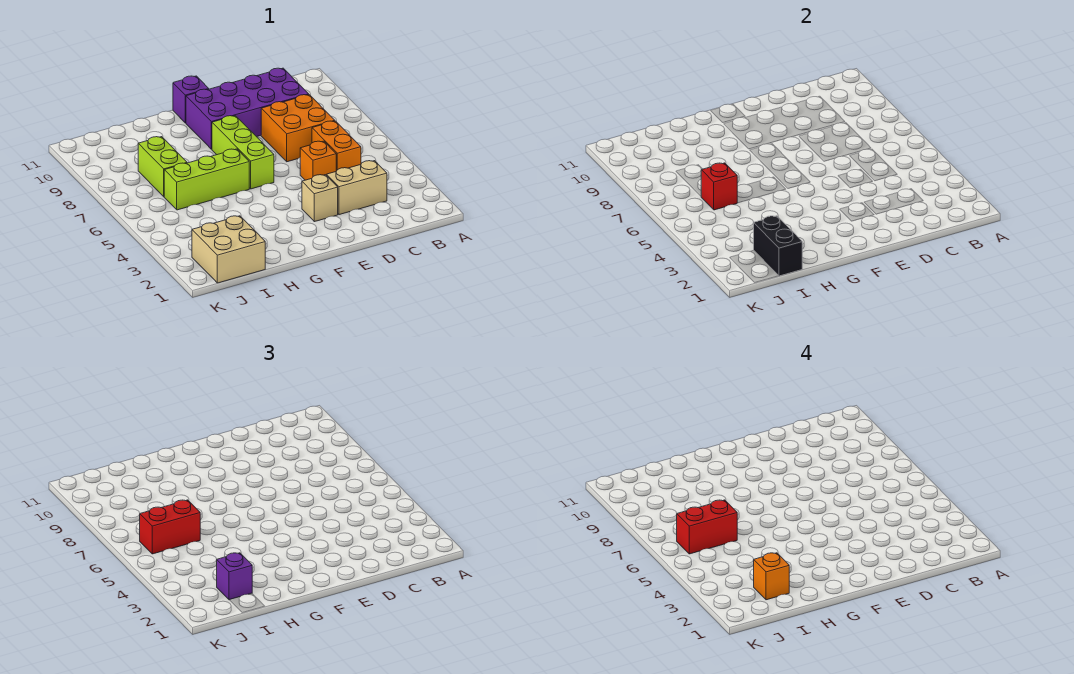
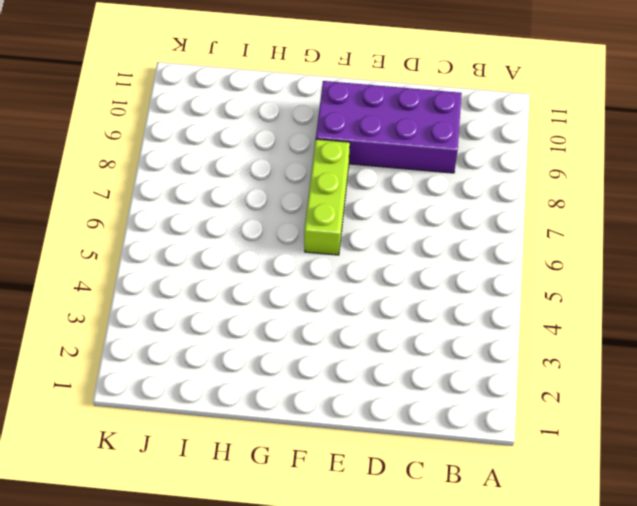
none -> tan brick C3:D3 level 1
none -> orange brick C5:C6 level 1
none -> orange brick C7:D8 level 1

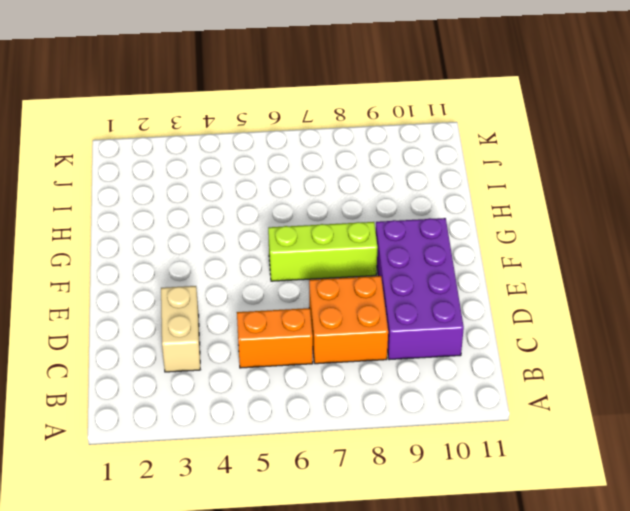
none -> orange brick D5 level 1
none -> tan brick E3 level 1
none -> purple brick F11 level 1

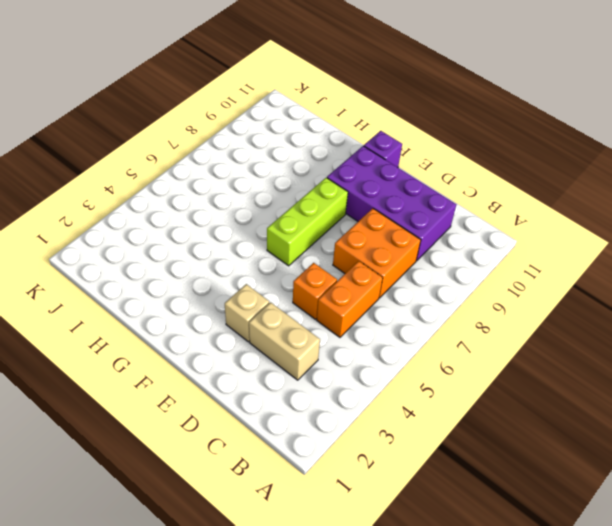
none -> lime brick G6:I6 level 1
none -> tan brick I1:J2 level 1
none -> lime brick I7:I8 level 1

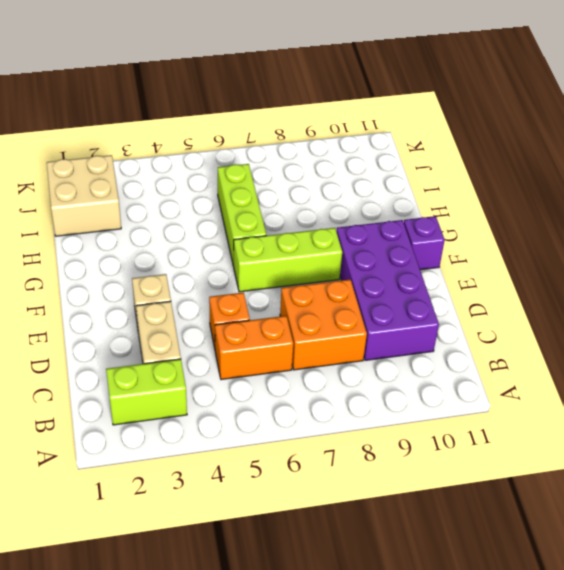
lime brick B2:B3 level 1 -> lime brick I7:I8 level 1
none -> black brick I1:I2 level 2
none -> red brick I6 level 2
none -> purple brick I2 level 3

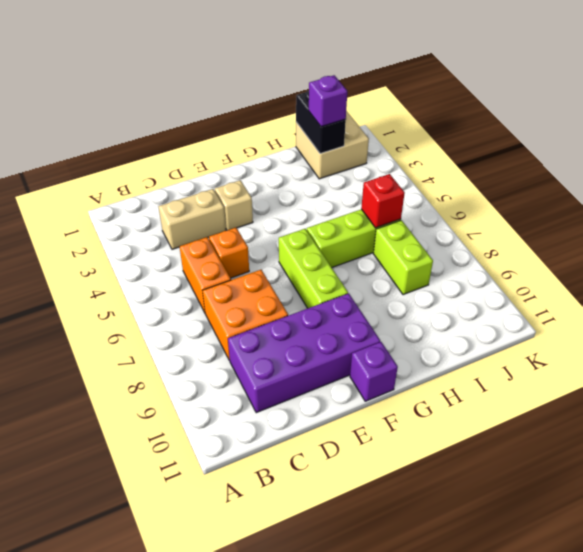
none -> red brick I6:J6 level 3
none -> orange brick I2 level 4
none -> red brick I6:J6 level 4

